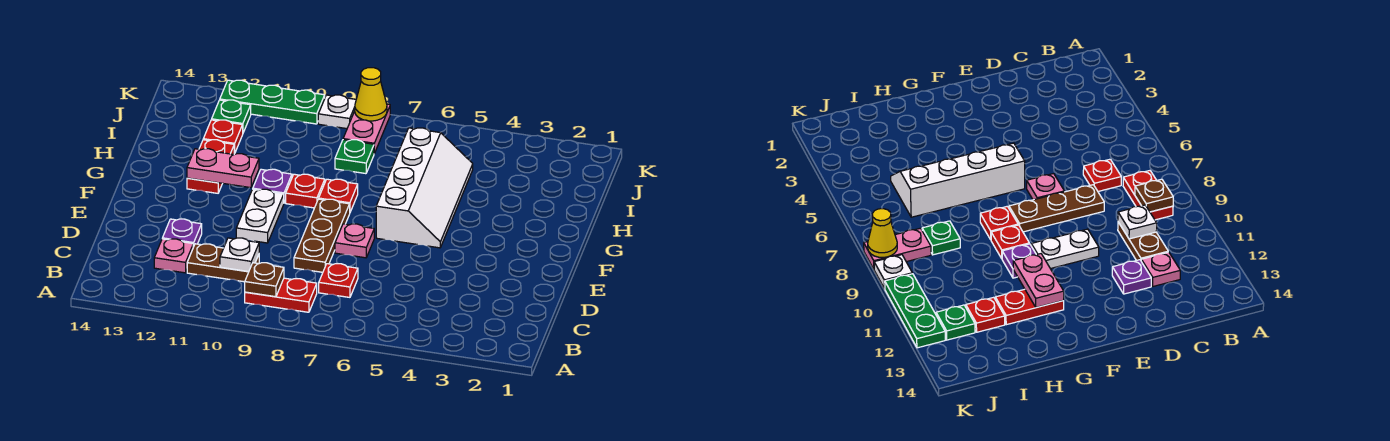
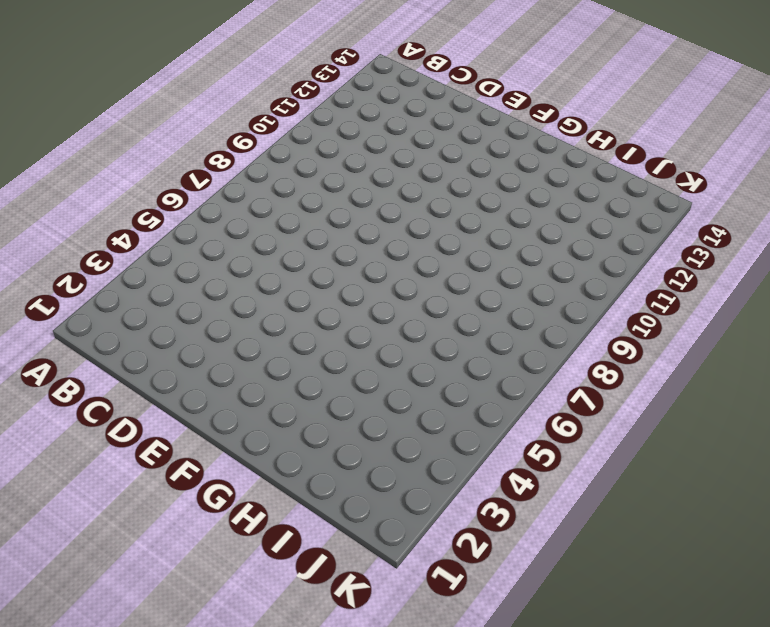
none -> red plate B8:B9 level 1
none -> red plate C7 level 1
none -> brown plate C10:C11 level 1

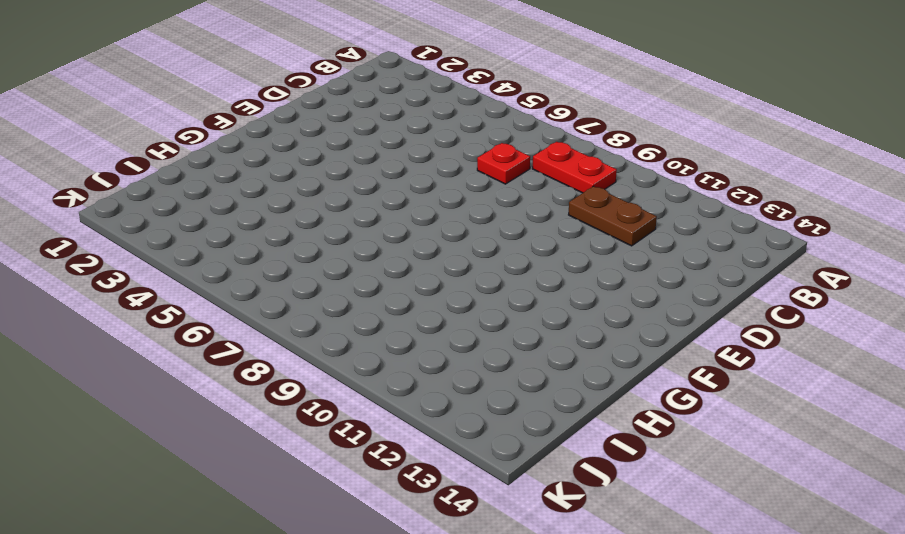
none -> pink plate C12 level 1
none -> brown plate D8:F8 level 1
none -> purple plate D12 level 1

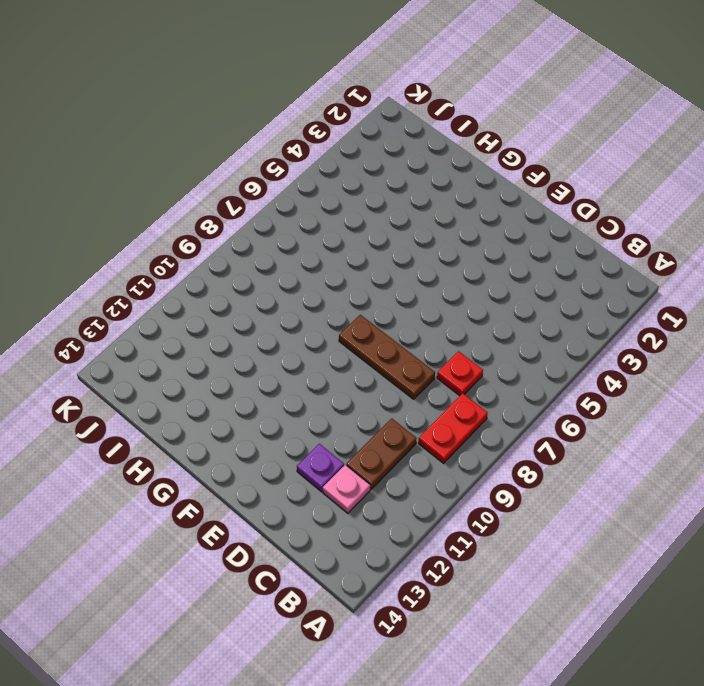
none -> pink plate E7 level 1
none -> white plate E10:F10 level 1
none -> white slope F5:I6 level 1 top 6

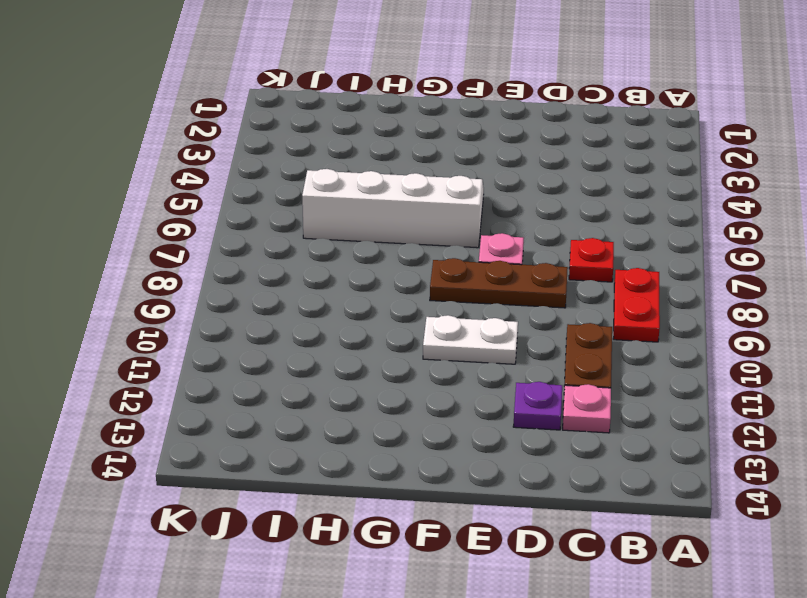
none -> red plate G8 level 1
none -> red plate G9 level 1
none -> purple plate G10 level 1

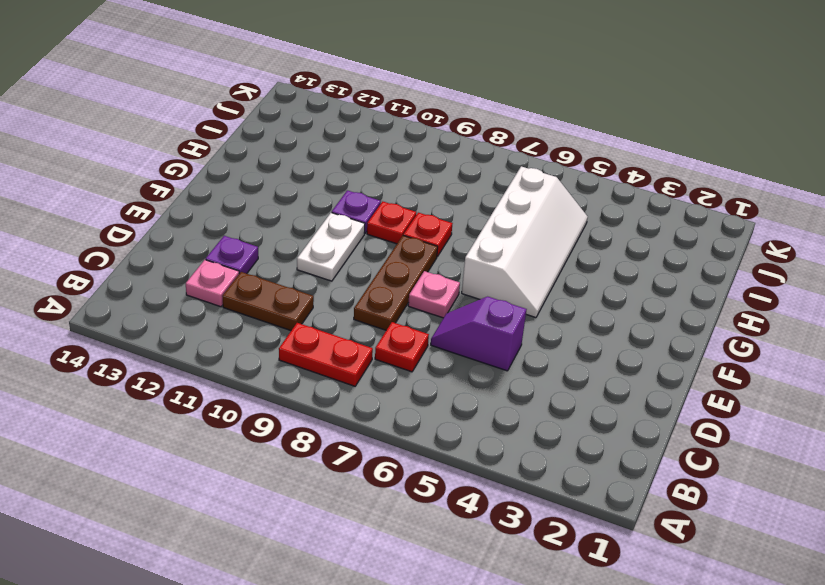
purple slope D5:D6 level 1 top 5 -> none
none -> red plate G12:H12 level 1
none -> green plate I8 level 1
none -> red plate I12 level 1

